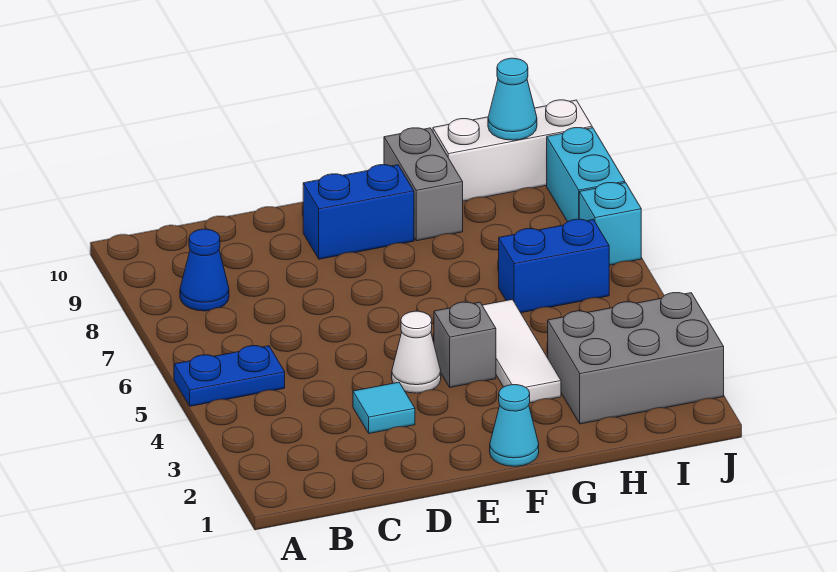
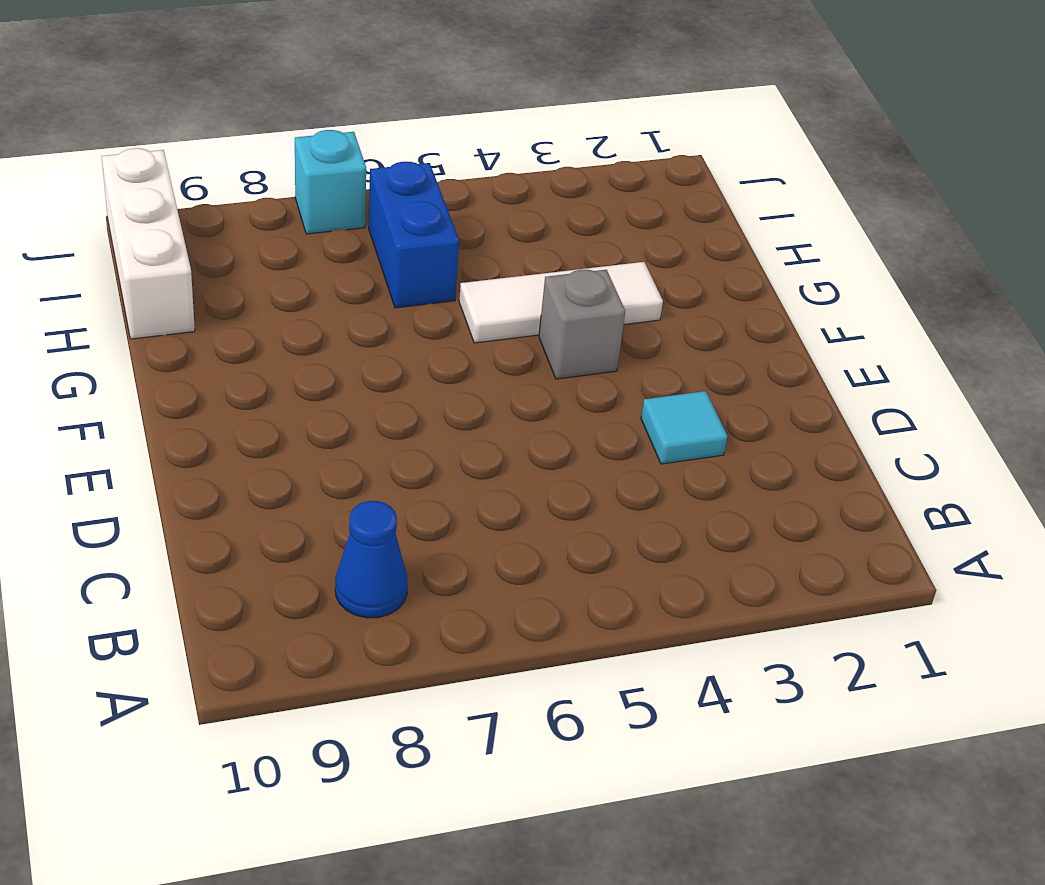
none -> blue plate A5:B5 level 1
none -> white cone E4 level 1
none -> blue brick E9:F9 level 1

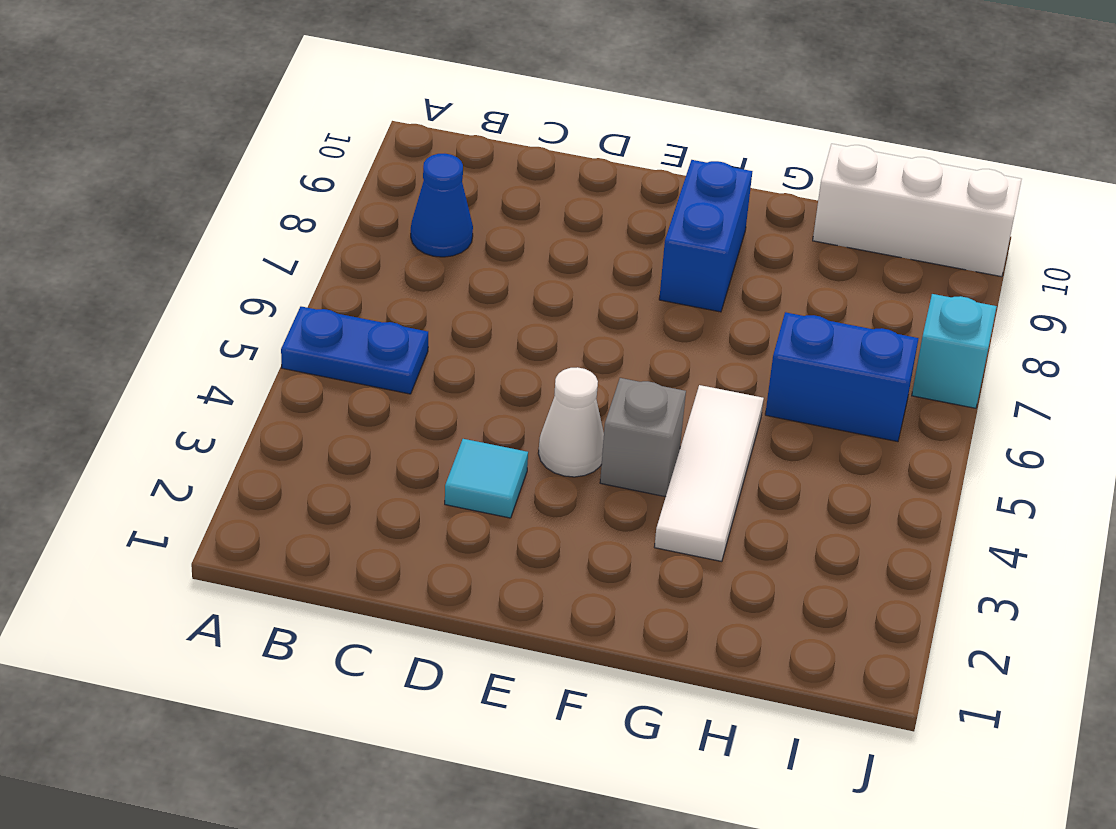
blue brick F8:F9 level 1 -> blue brick E9:F9 level 1
none -> cyan cone F1 level 1
none -> grey brick G9:G10 level 1
none -> grey brick H2:J3 level 1

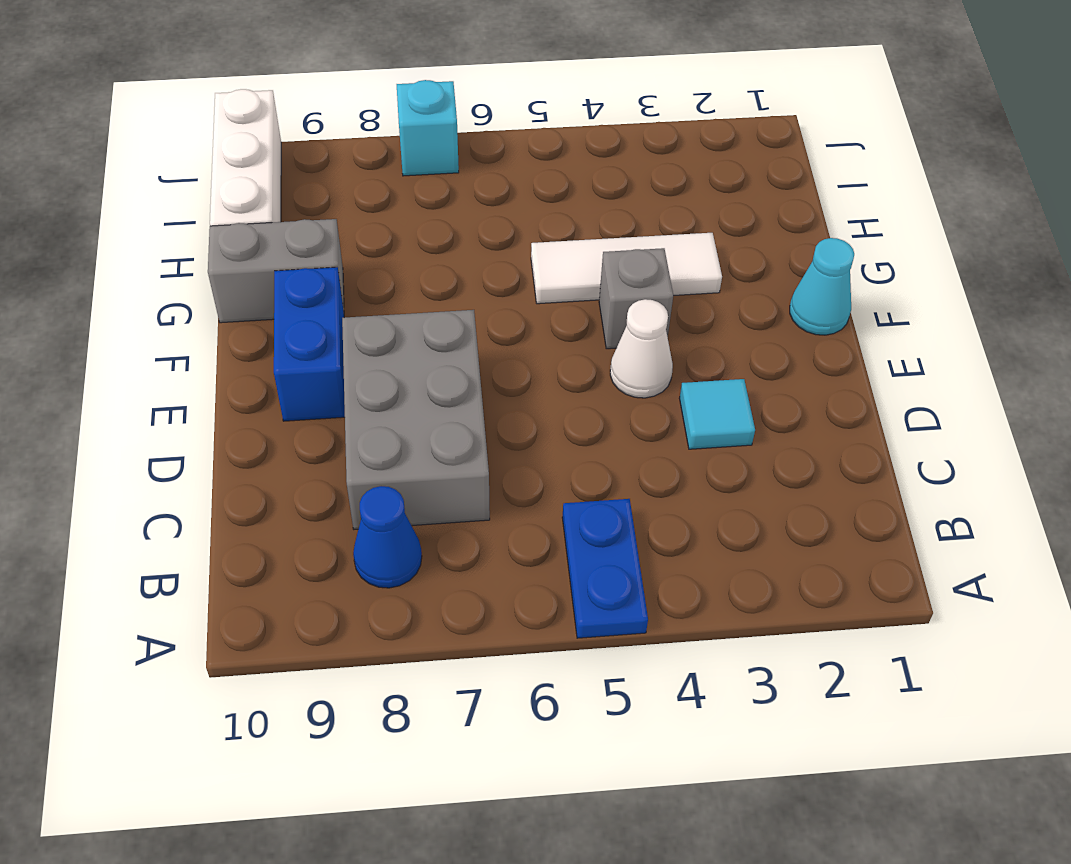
grey brick C7:E8 level 1 -> grey brick H2:J3 level 1
none -> blue brick H6:I6 level 1
none -> cyan brick J8:J9 level 1
none -> cyan cone I10 level 2

